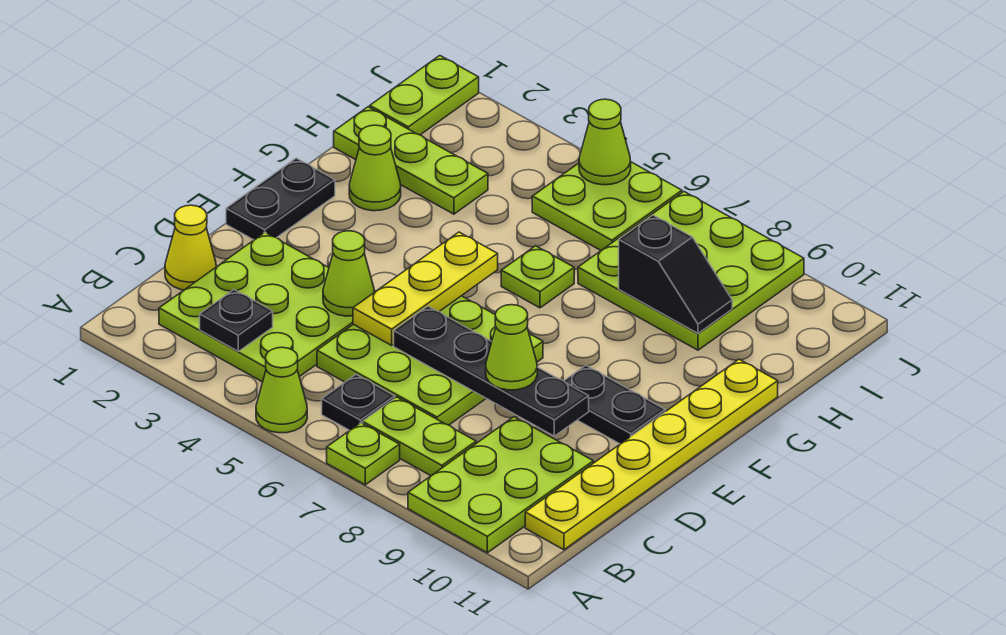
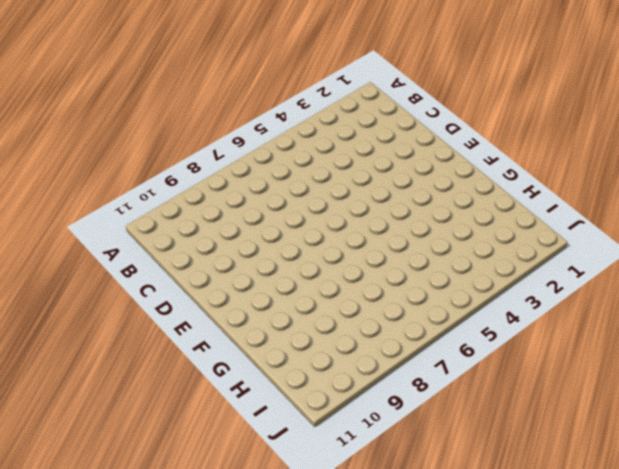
none -> lime cone A5 level 1
none -> lime plate A7 level 1
none -> lime plate A9:C10 level 1

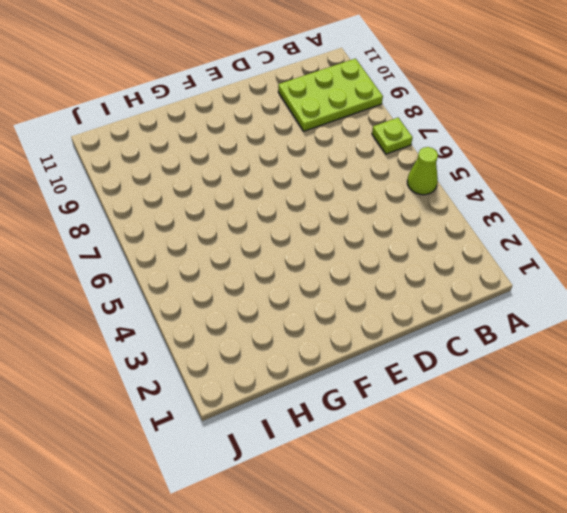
none -> lime plate B2:D4 level 1
none -> black plate B6 level 1
none -> lime plate B7:B8 level 1

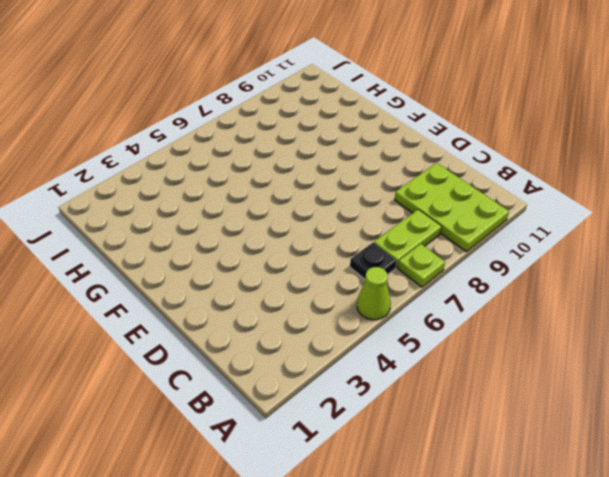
none -> lime plate B2:D4 level 1
none -> yellow plate B11:G11 level 1
none -> yellow cone C1 level 1

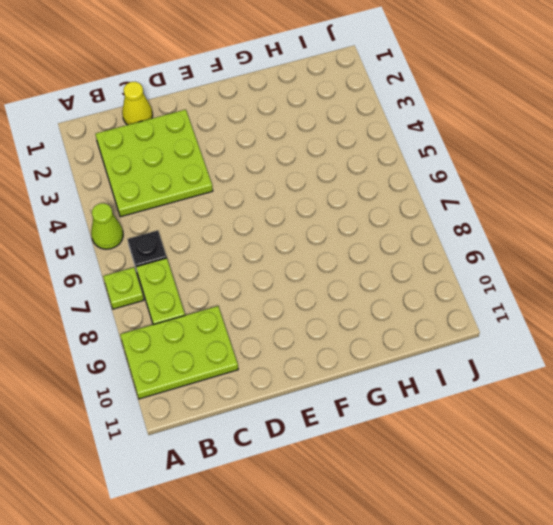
none -> yellow plate B11:G11 level 1
none -> lime plate C5:E7 level 1
none -> black plate E1:F1 level 1

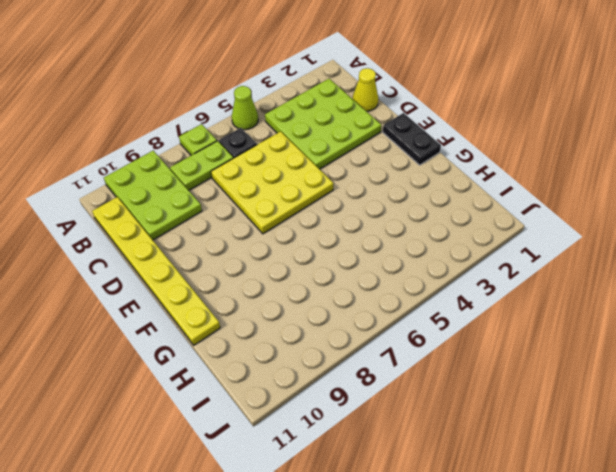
yellow plate C5:E7 level 1 -> lime plate C5:E7 level 1
none -> black plate E9:E10 level 1
none -> lime cone G2 level 1
none -> lime plate G6 level 1

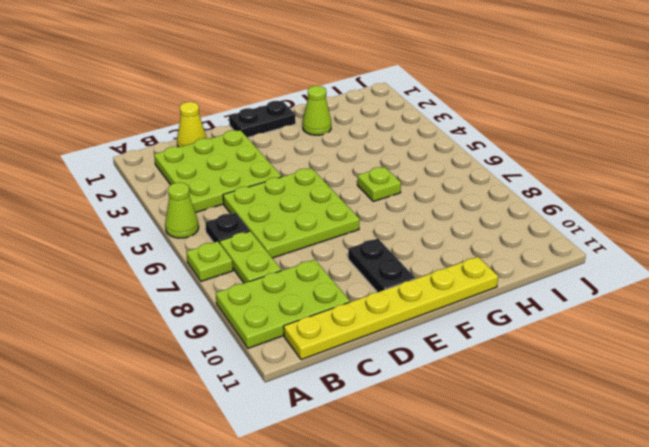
none -> lime plate H1:H3 level 1
none -> lime plate H7:J9 level 1
none -> lime plate I1:J1 level 1

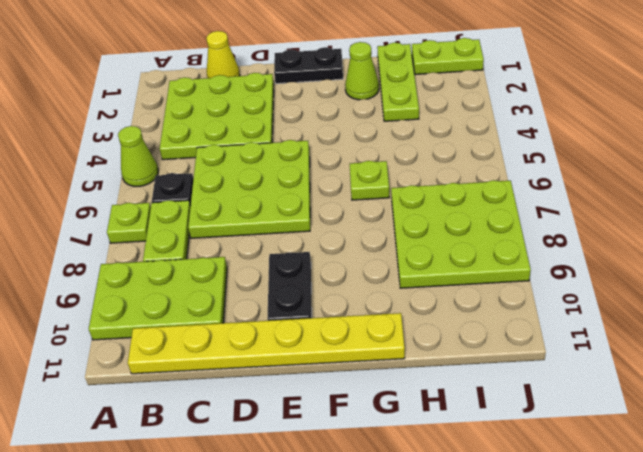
none -> lime plate I5:J6 level 1
none -> black plate B3 level 2
none -> lime cone D4 level 2

